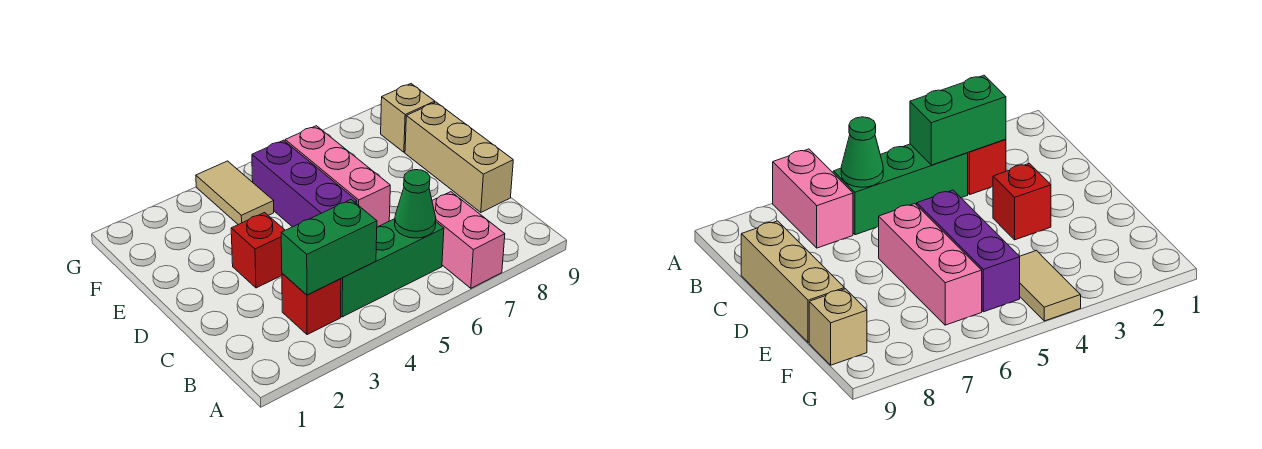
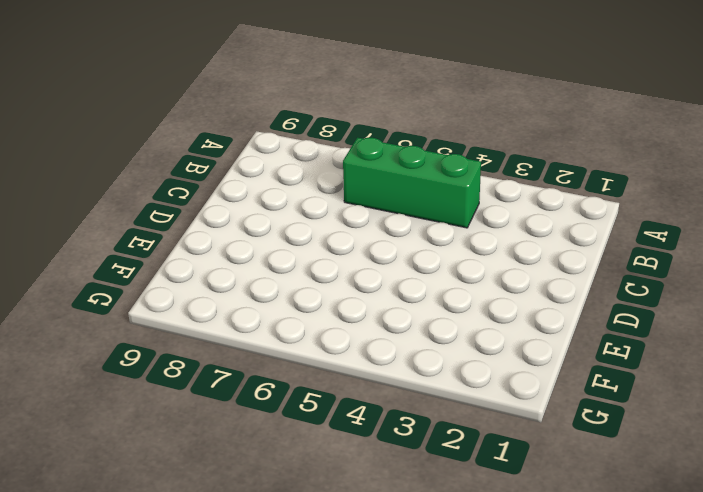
none -> pink brick A7:B7 level 1
none -> red brick B3 level 1

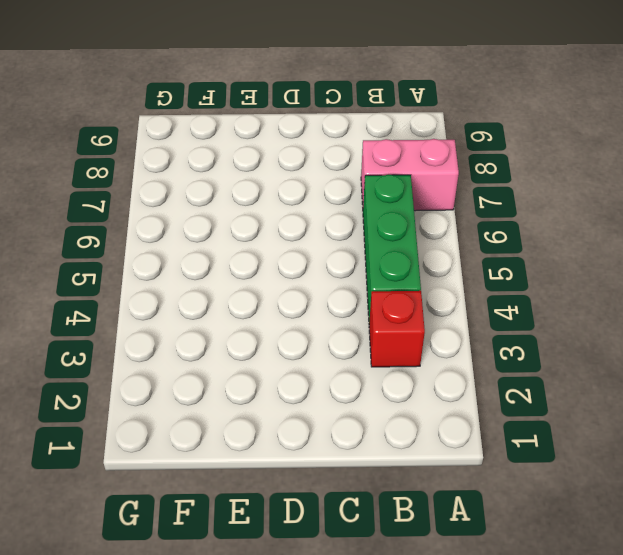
none -> tan brick C9:E9 level 1
none -> red brick D3 level 1

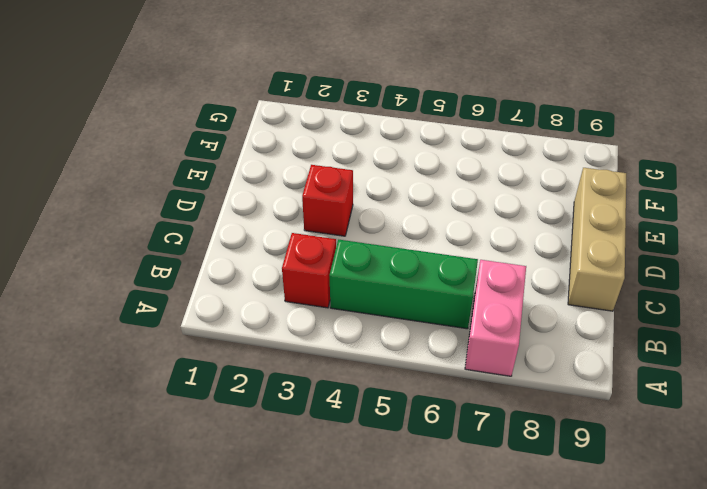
none -> purple brick D5:F5 level 1
none -> pink brick D6:F6 level 1

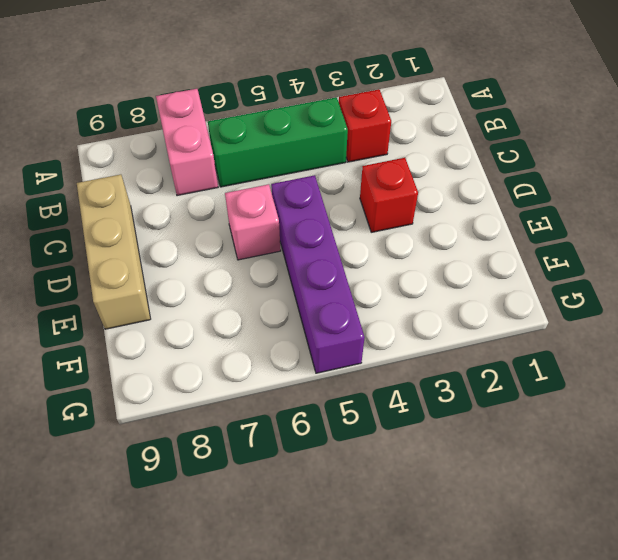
purple brick D5:G5 level 1 -> purple brick D5:F5 level 1
pink brick D6 level 1 -> pink brick D6:F6 level 1
none -> tan tile F4:G4 level 1
none -> tan brick F9 level 1

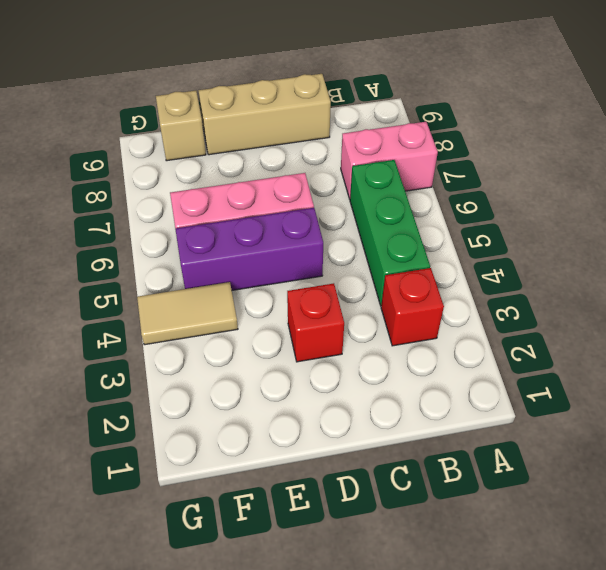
none -> green brick B3:B4 level 2
none -> green cone B6 level 2

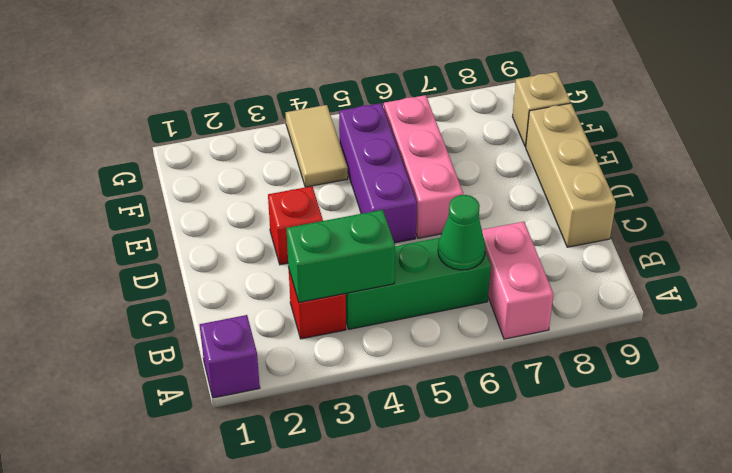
purple brick A1 level 1 -> none

